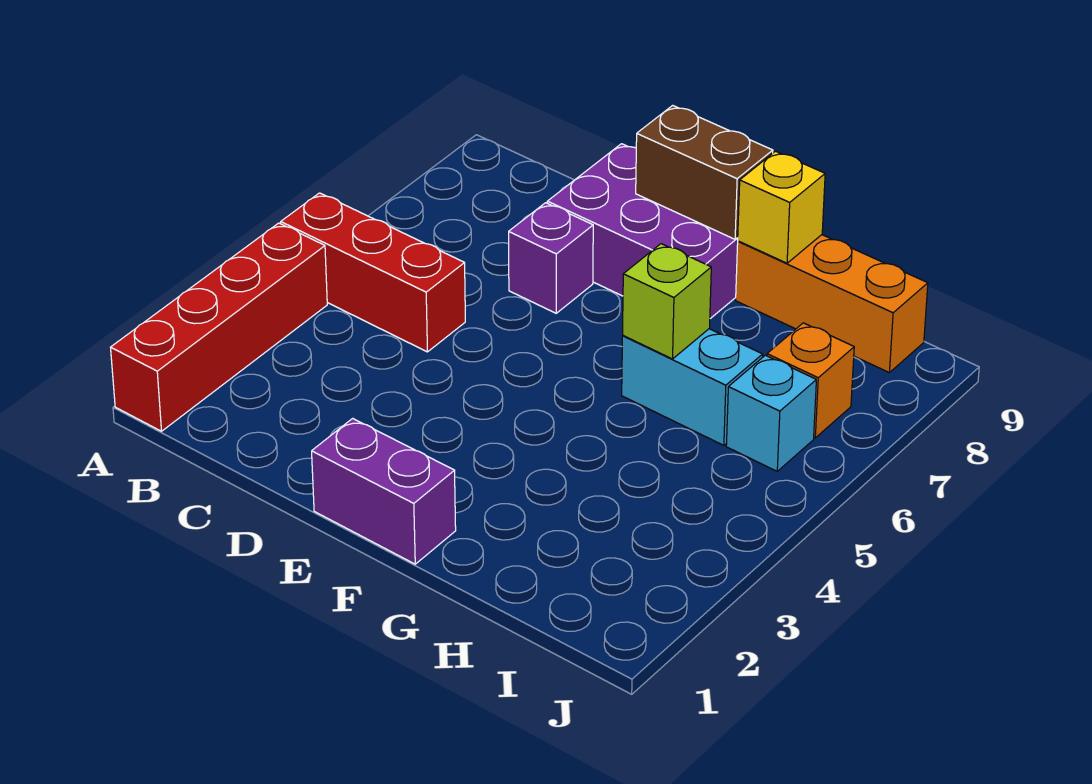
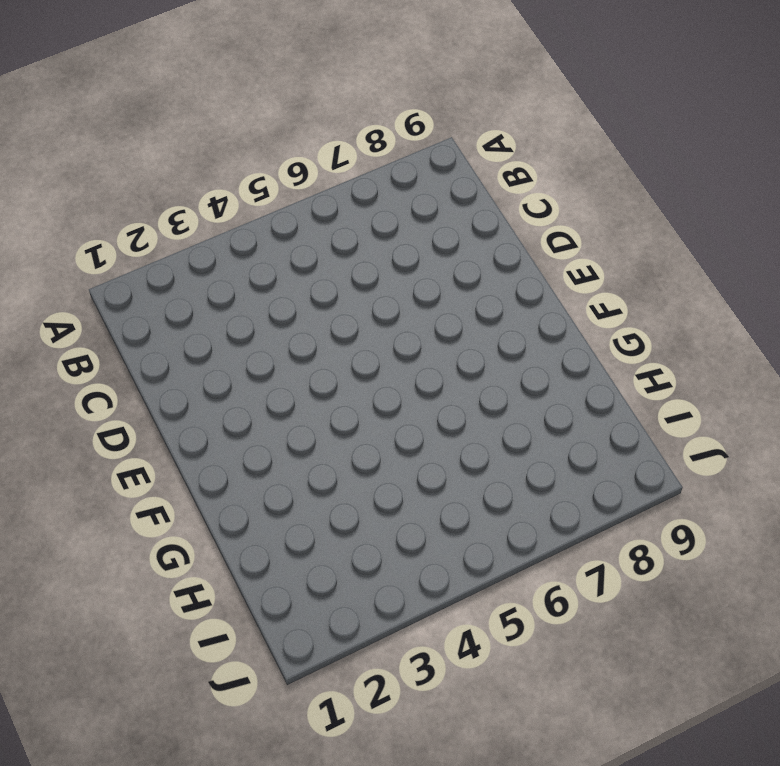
none -> red brick A1:A4 level 1
none -> red brick A5:C5 level 1
none -> purple brick D7 level 1

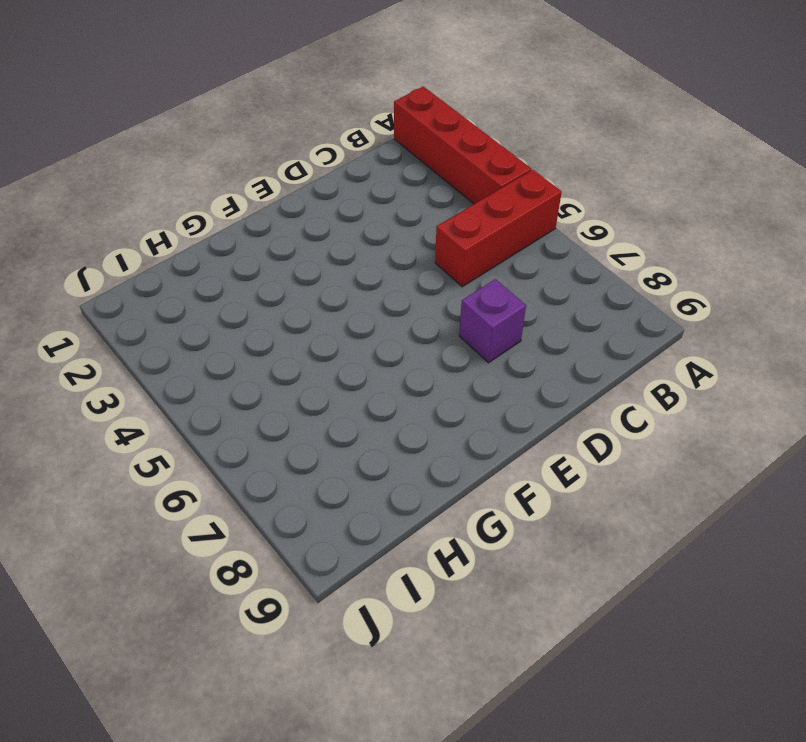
none -> purple brick D8:F9 level 1
none -> purple brick E1:F1 level 1
none -> cyan brick G6:H6 level 1

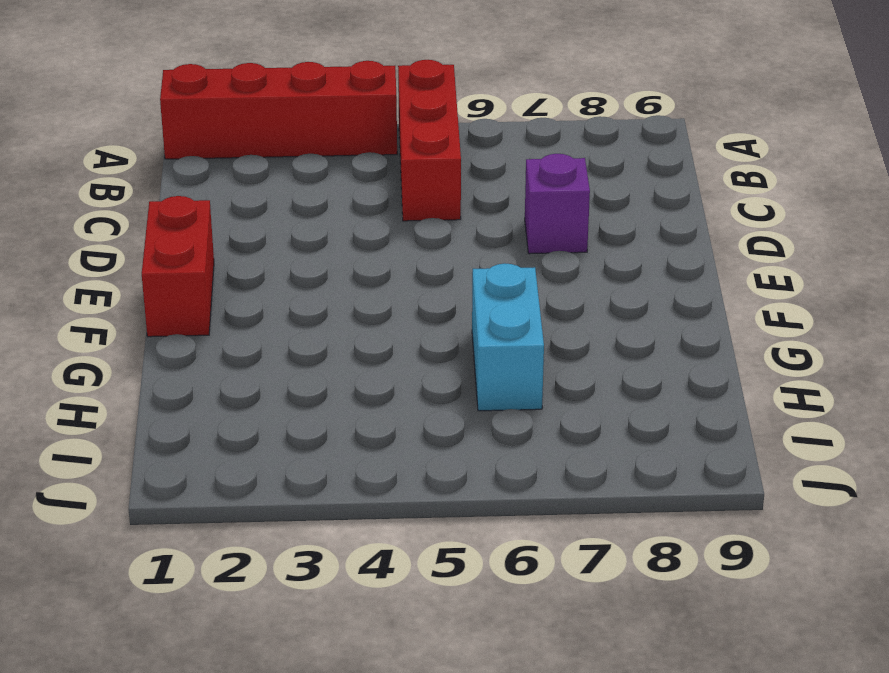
red brick E1:F1 level 1 -> purple brick E1:F1 level 1
none -> purple brick D8:F9 level 1
none -> orange brick G9:I9 level 1
none -> cyan brick I6 level 1

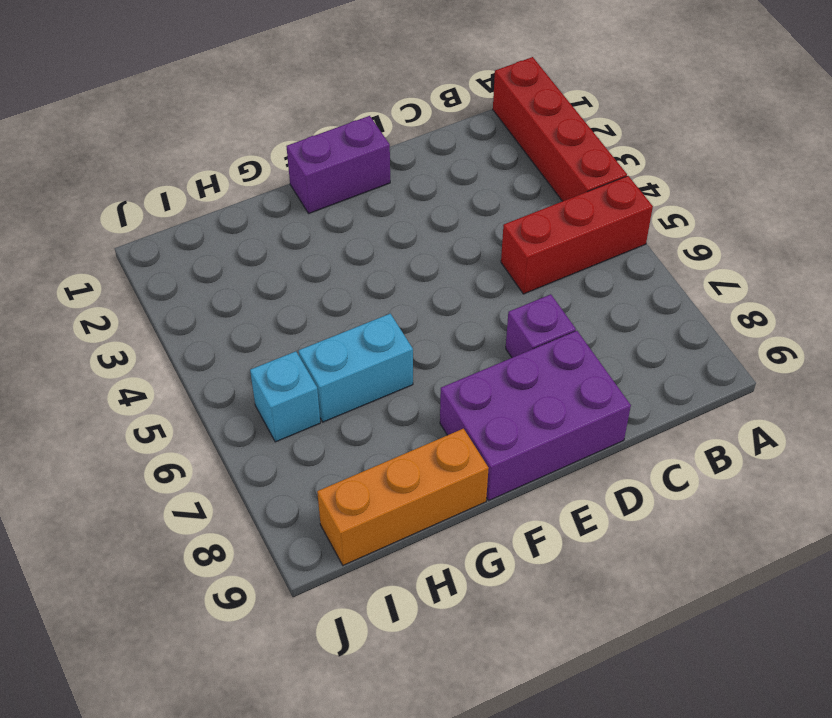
none -> orange brick I7 level 1
none -> brown brick E9:F9 level 2
none -> lime brick G6 level 2

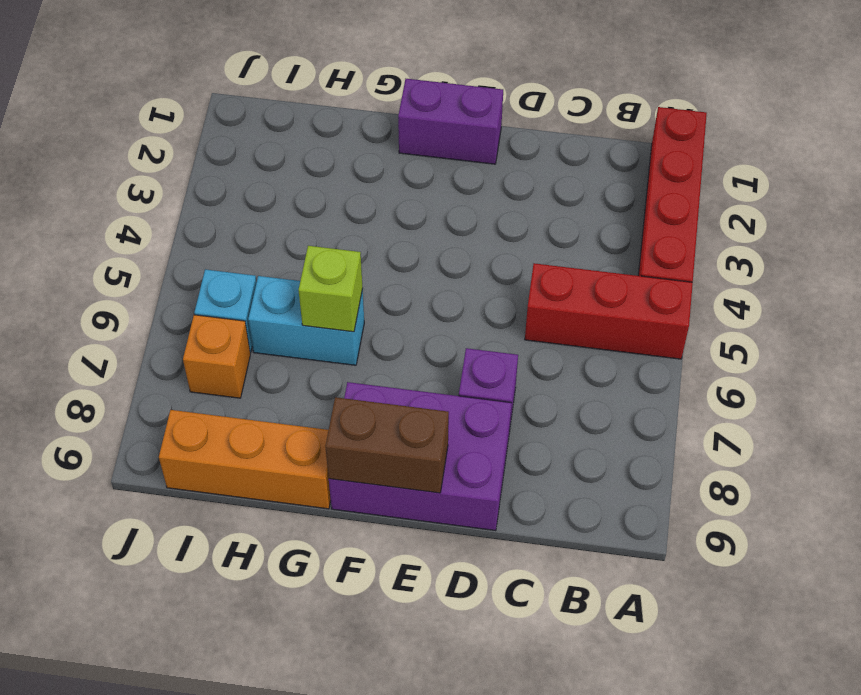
none -> yellow brick G9 level 2

